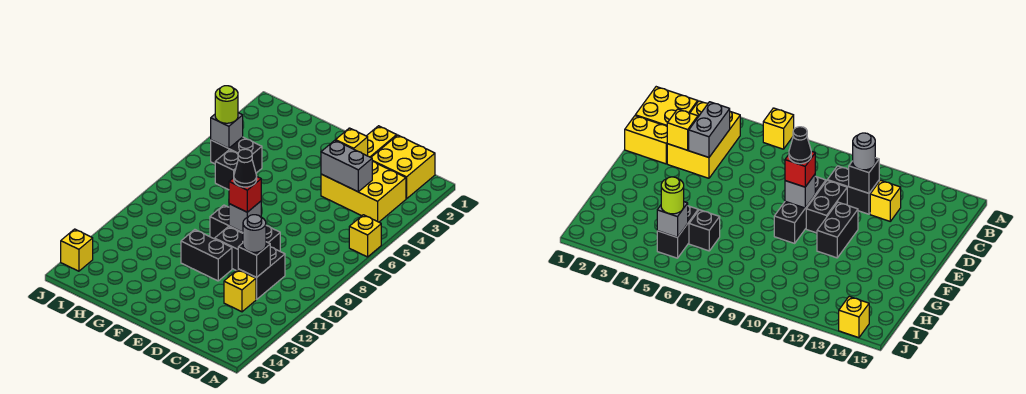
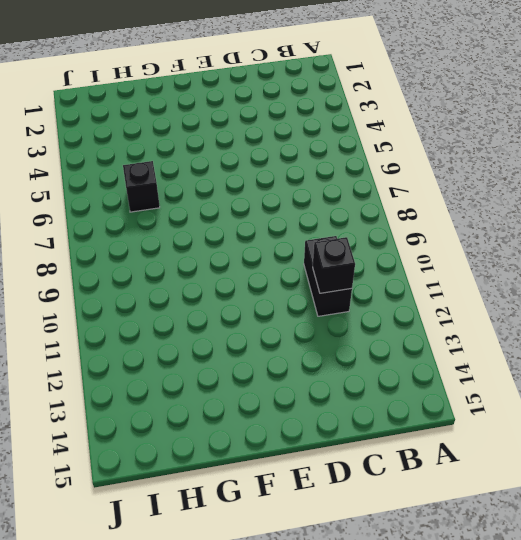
none -> yellow brick A6 level 1
none -> yellow brick B1:C2 level 1
none -> yellow brick B3:D4 level 1

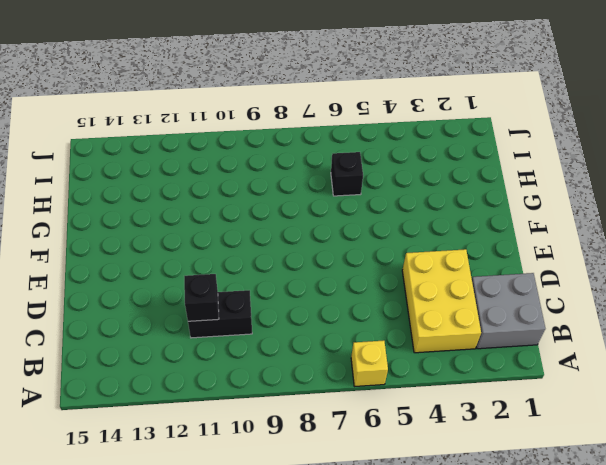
grey brick B1:C2 level 1 -> yellow brick B1:C2 level 1
none -> yellow brick C12 level 1
none -> yellow brick D1:D2 level 1
none -> black brick D9:F9 level 1

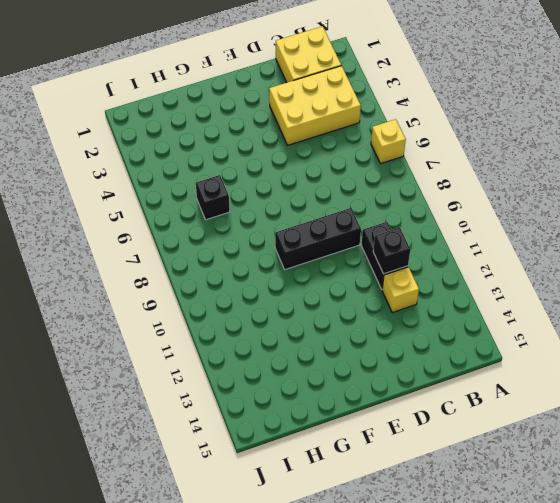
none -> yellow brick D1:D2 level 1
none -> black brick D10:E10 level 1
none -> black brick E11:F11 level 1

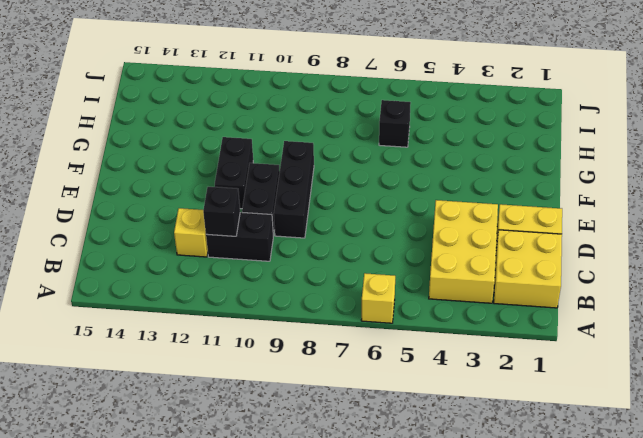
none -> black brick H5:I5 level 1
none -> yellow brick J14 level 1
none -> grey brick C4:D4 level 2

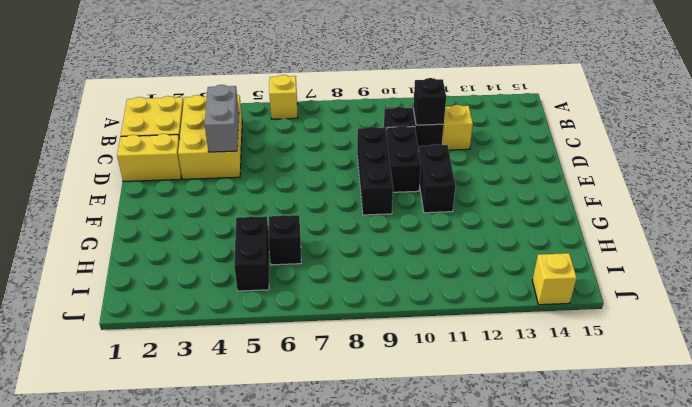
none -> yellow brick D3 level 2
none -> grey brick E9 level 2
none -> grey brick I5 level 2

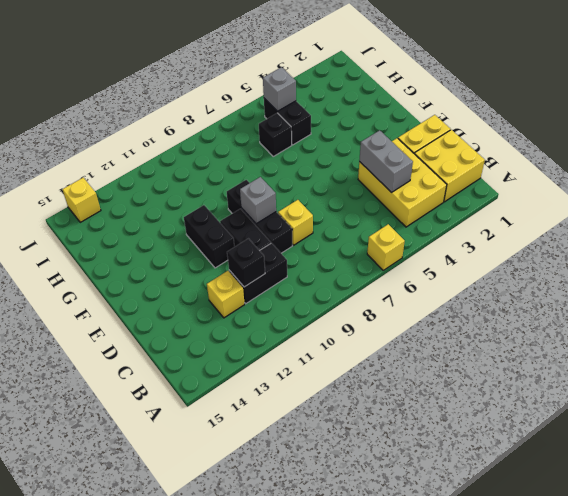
yellow brick D8 level 1 -> yellow brick D3 level 2
none -> grey round brick C11 level 3
none -> red brick E9 level 3
none -> lime round brick I5 level 3

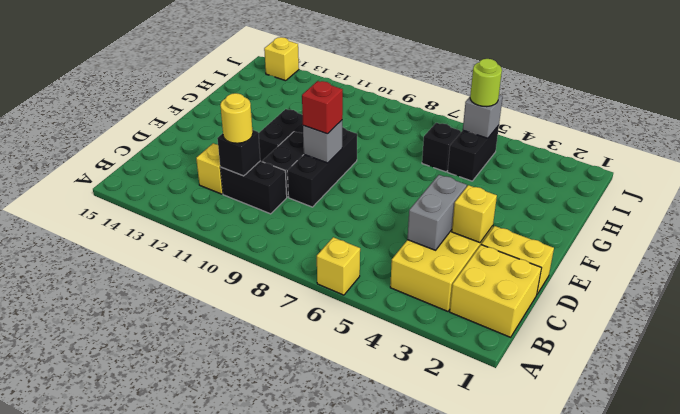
yellow round brick C11 level 3 -> grey round brick C11 level 3
none -> black cone E9 level 4

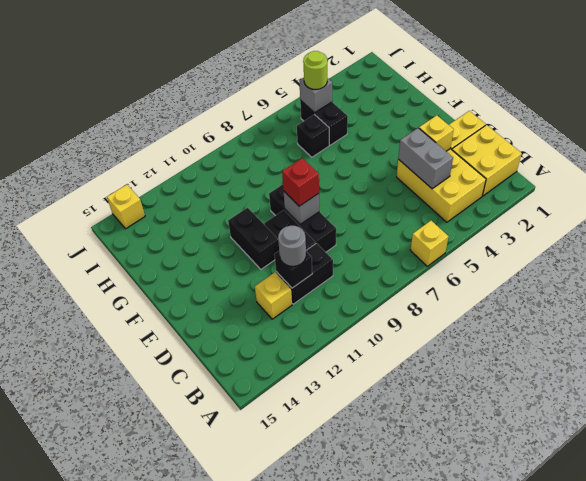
none -> black cone E9 level 4

